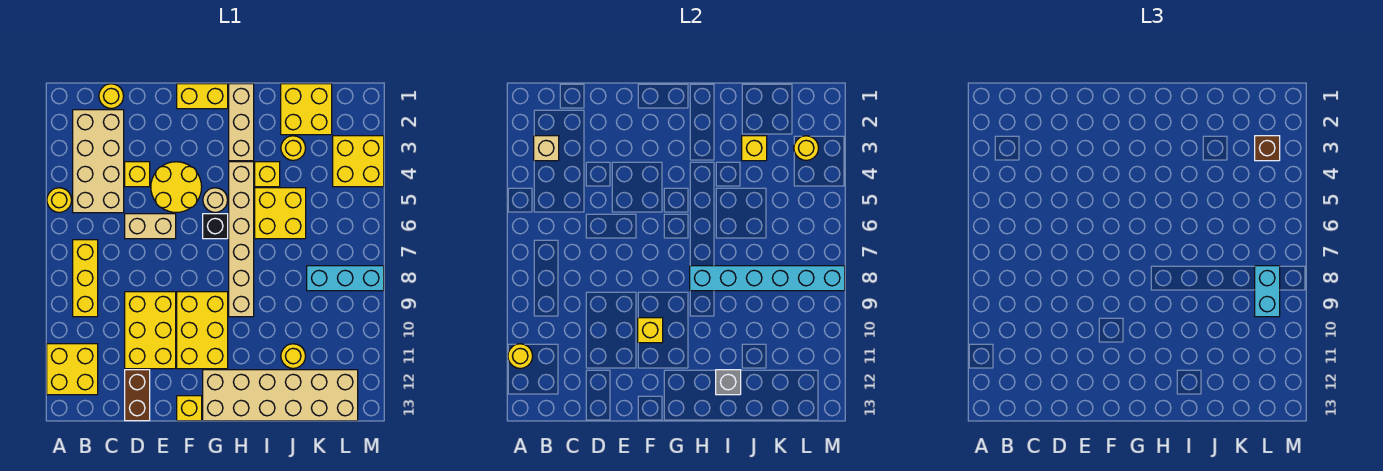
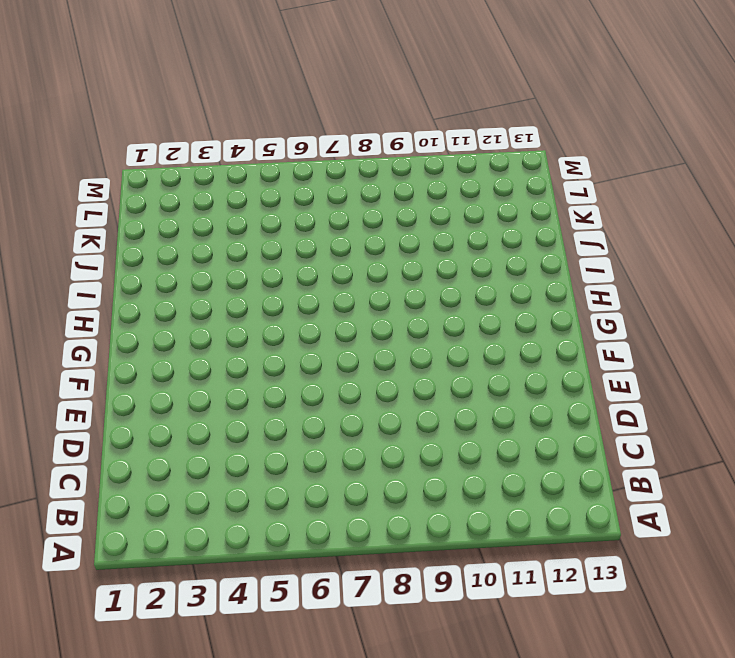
none -> yellow round brick A5 level 1
none -> yellow brick A11:B12 level 1
none -> tan brick B2:C5 level 1
none -> yellow brick B7:B9 level 1

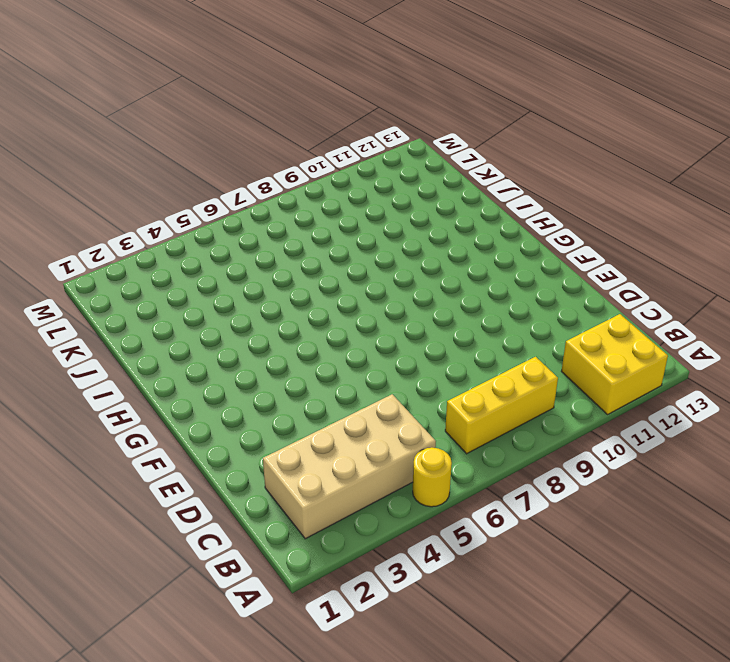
none -> yellow round brick C1 level 1
none -> yellow brick D4 level 1
none -> tan brick D6:E6 level 1
none -> yellow brick D9:E11 level 1

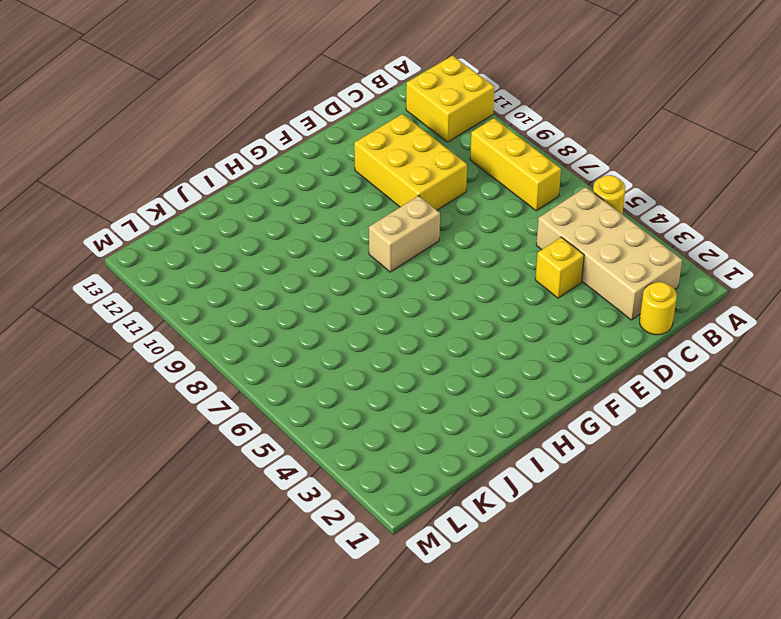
tan brick F8:G8 level 1 -> tan brick D6:E6 level 1
none -> brown brick D12:D13 level 1
none -> yellow round brick E4:F5 level 1
none -> yellow brick F1:G1 level 1
none -> yellow brick F9:G11 level 1

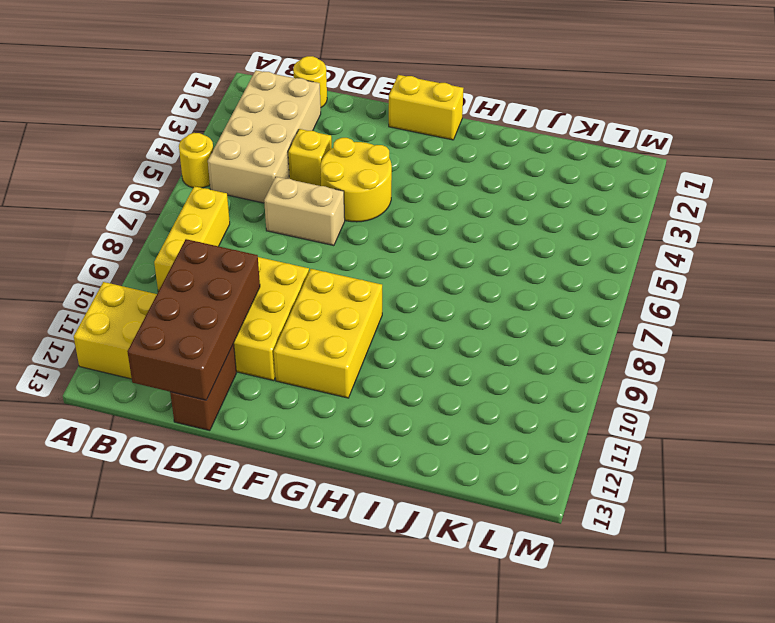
brown brick C10:D13 level 2 -> none
none -> yellow brick F13 level 1
none -> tan round brick G5 level 1
none -> black brick G6 level 1
none -> tan brick G12:L13 level 1

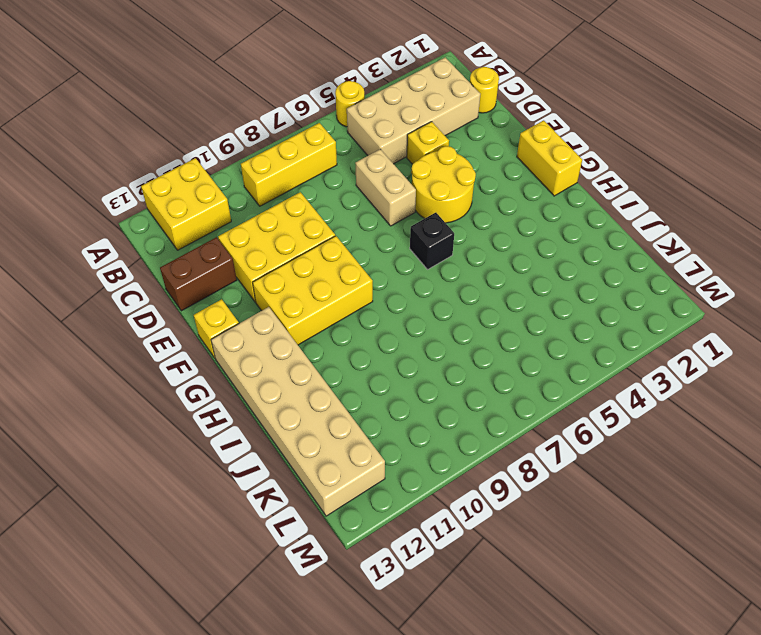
none -> tan round brick G5 level 1
none -> tan brick H1:H3 level 1
none -> tan brick H4:H9 level 1
none -> yellow brick I4 level 1

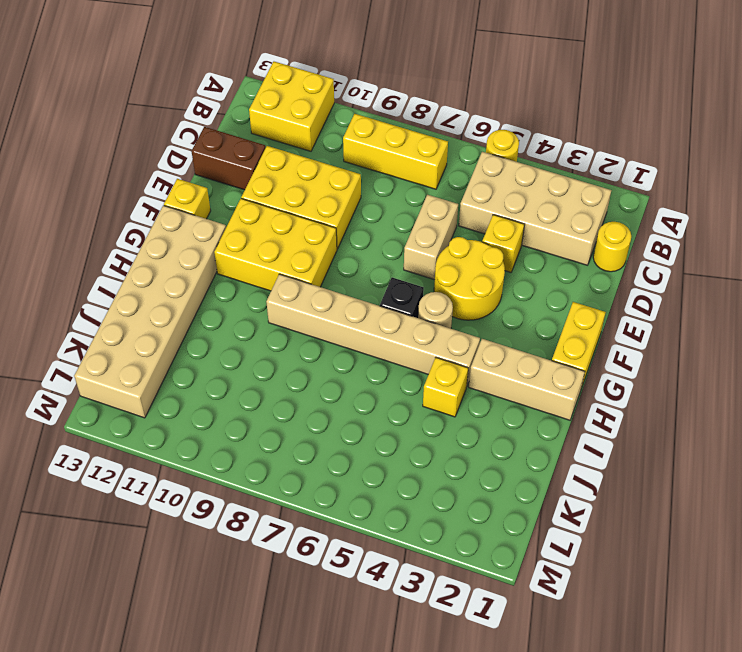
none -> yellow brick I5:J6 level 1
none -> yellow brick J1:K2 level 1
none -> yellow round brick J3 level 1
none -> yellow round brick J11 level 1

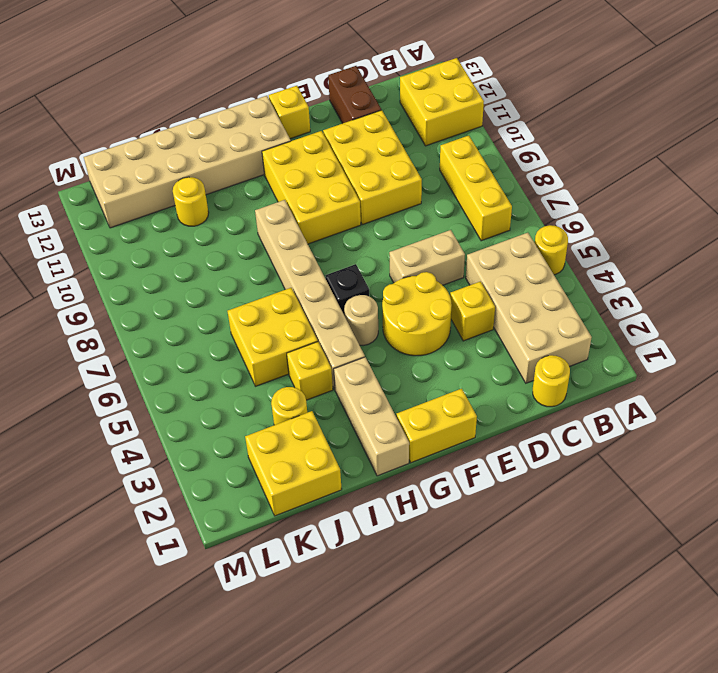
none -> cyan brick K8:M8 level 1
none -> yellow brick L3:M4 level 1
none -> yellow round brick A11 level 2
none -> tan brick B3 level 2

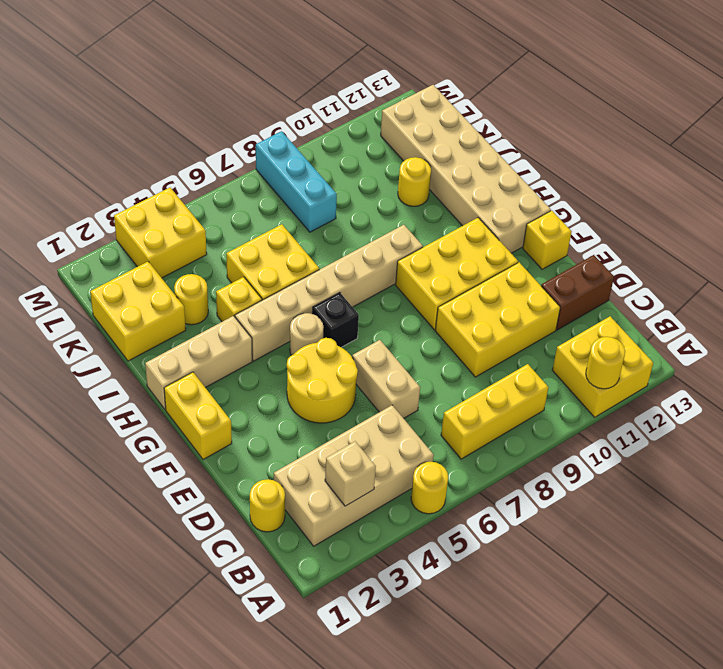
none -> yellow brick D4 level 1
none -> yellow brick F10 level 2
none -> cyan brick H8:M8 level 2
none -> grey brick I12 level 2

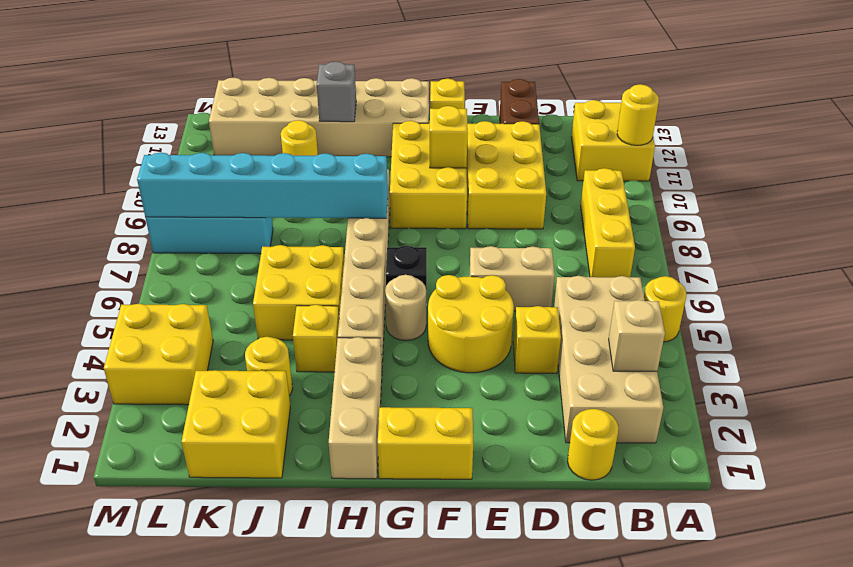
none -> yellow brick J3 level 2
none -> yellow round brick L3 level 2
none -> brown brick L3 level 3
none -> cyan brick L8:L9 level 3

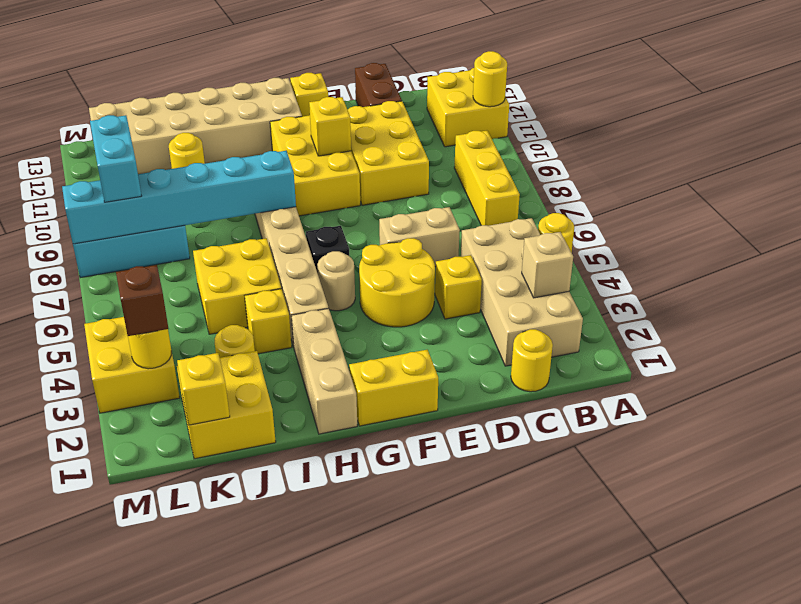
yellow brick K1 level 2 -> yellow brick J3 level 2
none -> grey brick I12 level 2

